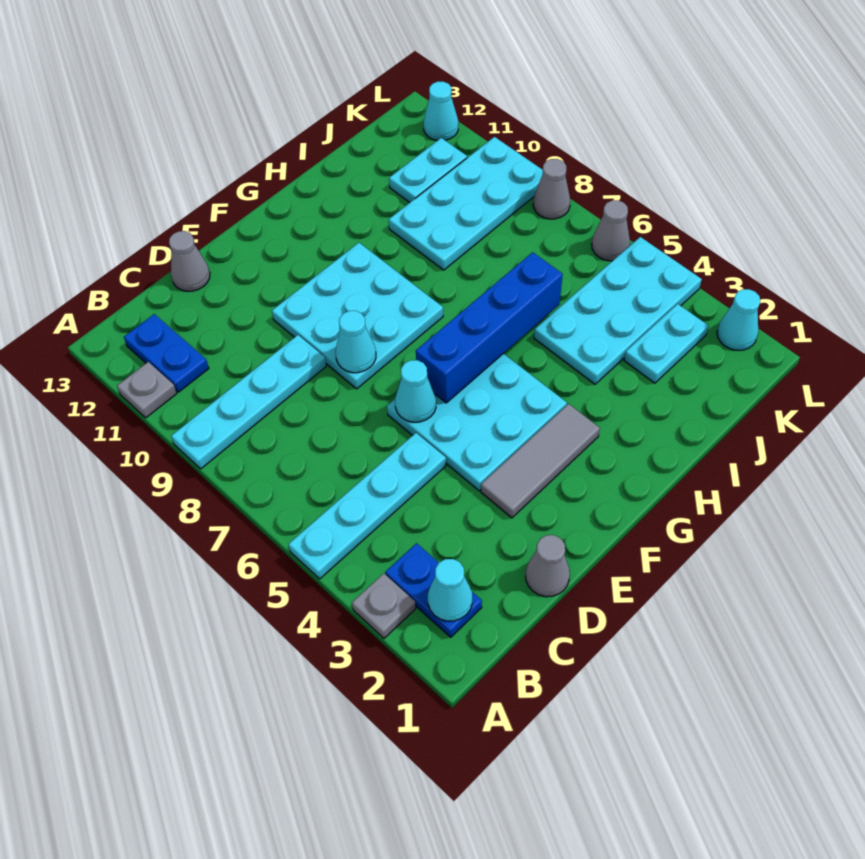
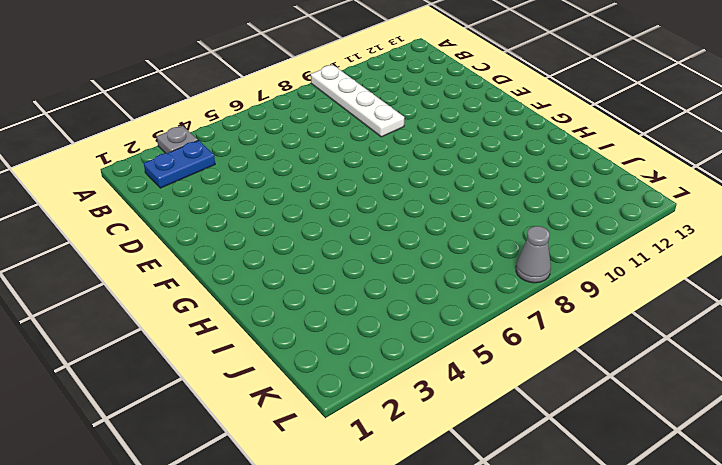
white plate A9:D9 level 1 -> cyan plate A9:D9 level 1
none -> cyan plate A5:D5 level 1
none -> grey plate A11 level 1
none -> blue plate B11:B12 level 1

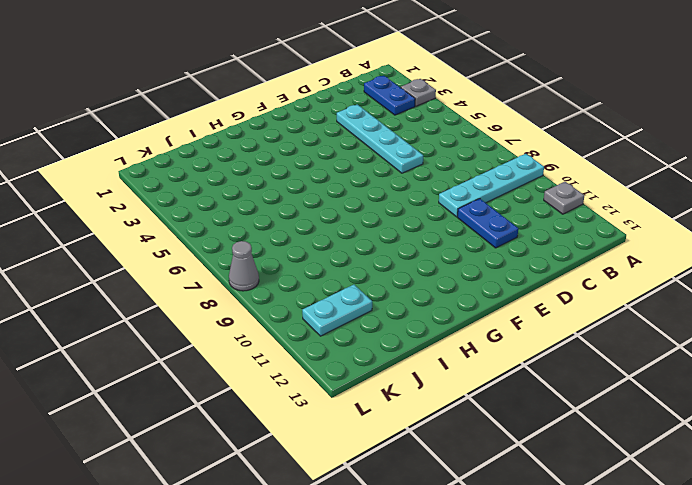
cyan plate D3:D6 level 1 -> cyan plate A5:D5 level 1
blue plate D10:D11 level 1 -> blue plate B11:B12 level 1
none -> grey cone D1 level 1
none -> grey cone D13 level 1
none -> grey tile E3:G3 level 1

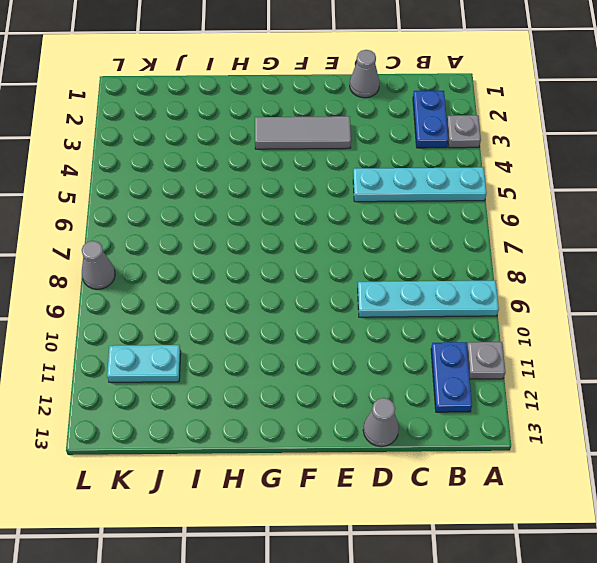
none -> cyan plate E4:G6 level 1
none -> cyan plate E8:G10 level 1
none -> cyan plate I4:L5 level 1

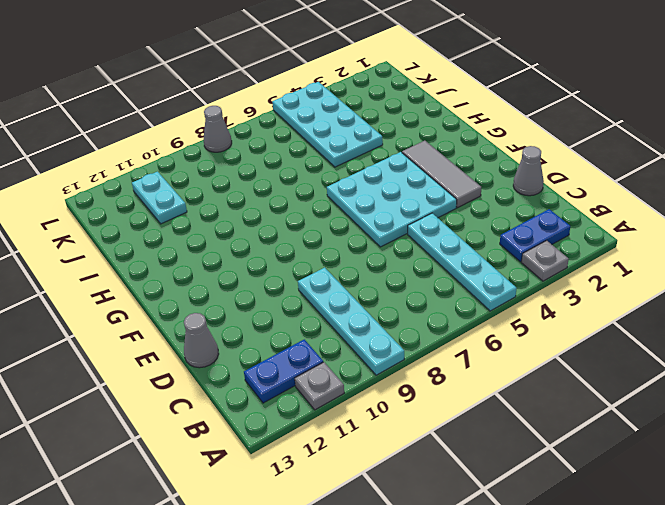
none -> cyan plate E8:G10 level 1
none -> cyan plate I9:L10 level 1
none -> cyan plate J3:K3 level 1

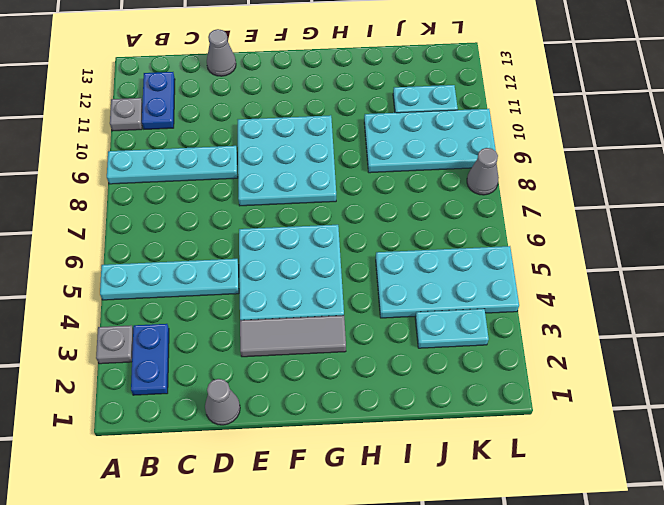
none -> cyan cone L2 level 1
none -> grey cone L6 level 1
none -> cyan cone L12 level 1

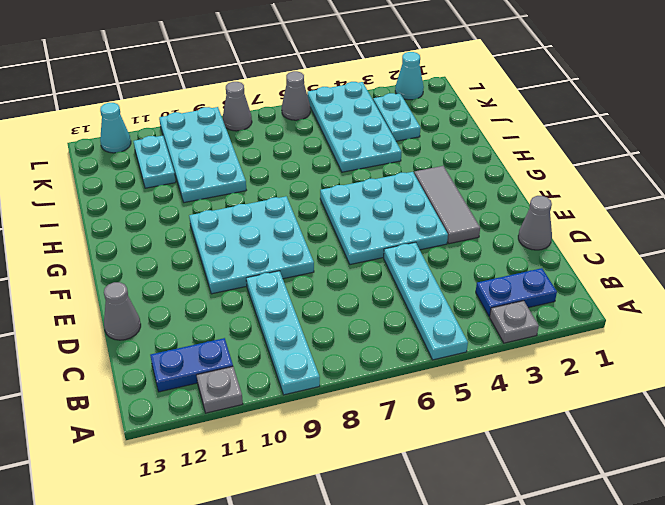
none -> cyan cone B2 level 2
none -> cyan cone E6 level 2
none -> cyan cone E8 level 2

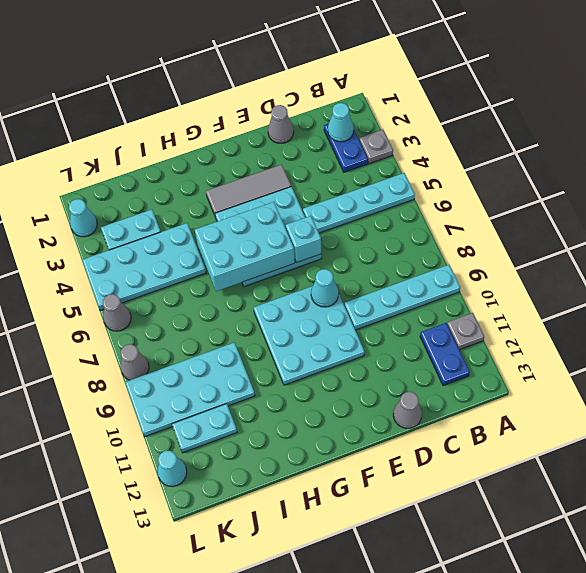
cyan brick E6 level 2 -> cyan cone E6 level 2
cyan brick F5:H6 level 2 -> blue brick F6:I6 level 2

